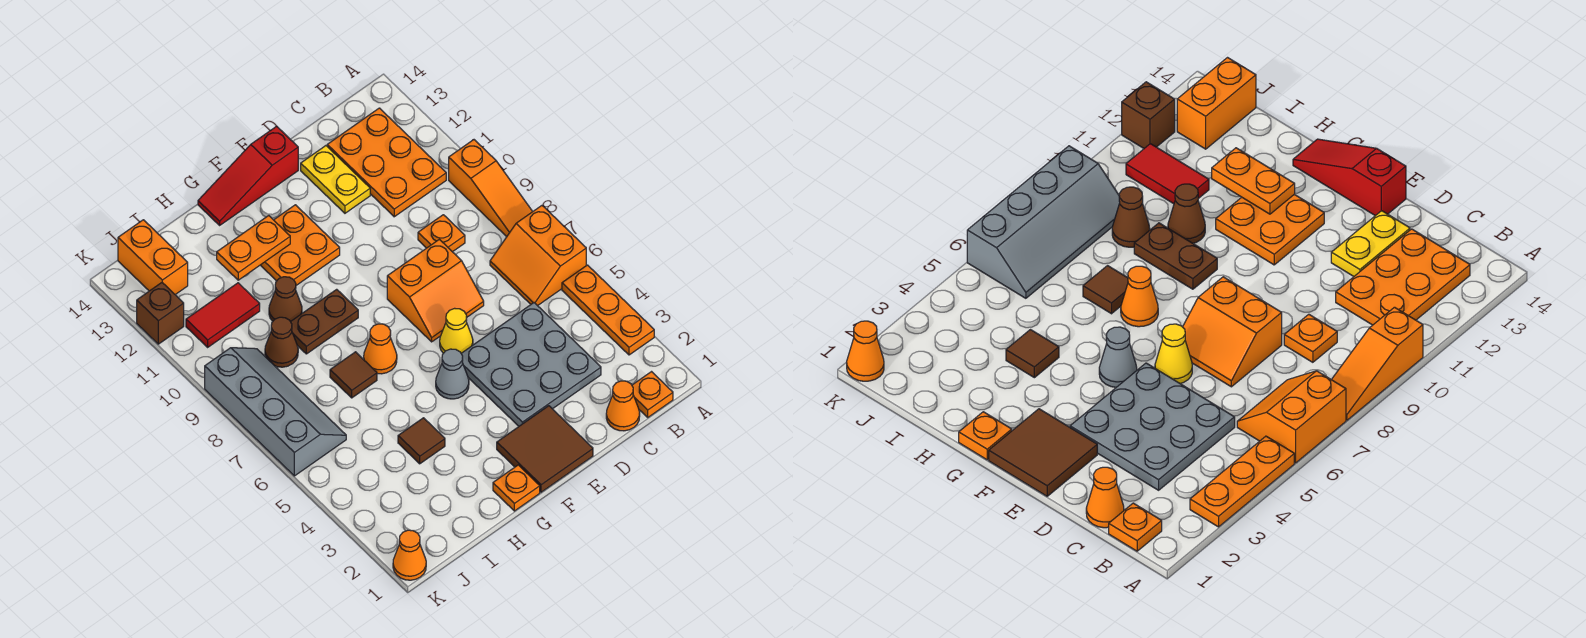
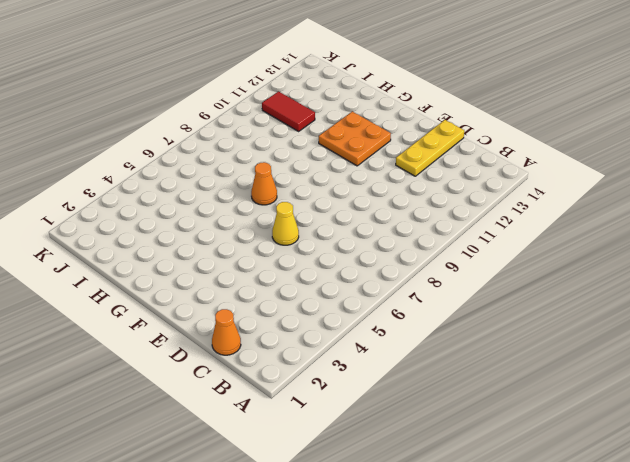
yellow plate D12:D14 level 1 -> yellow plate D12:D13 level 1
none -> orange plate A3:A5 level 1
none -> orange slope A6:B7 level 1 top A
none -> orange slope A8:A10 level 1 top 10

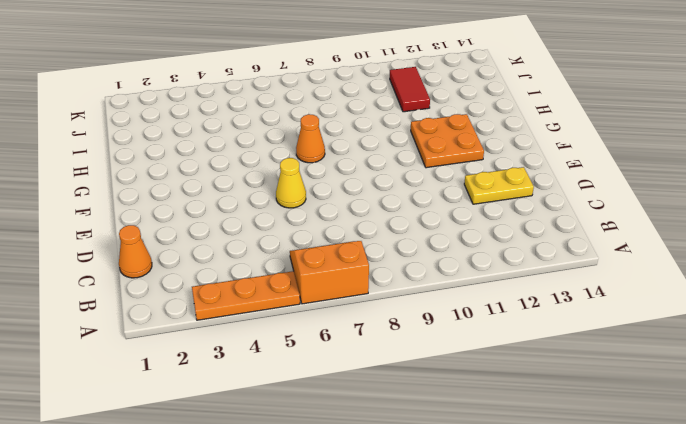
none -> orange slope A8:A10 level 1 top 10
none -> orange plate B1 level 1
none -> orange plate B11:C13 level 1

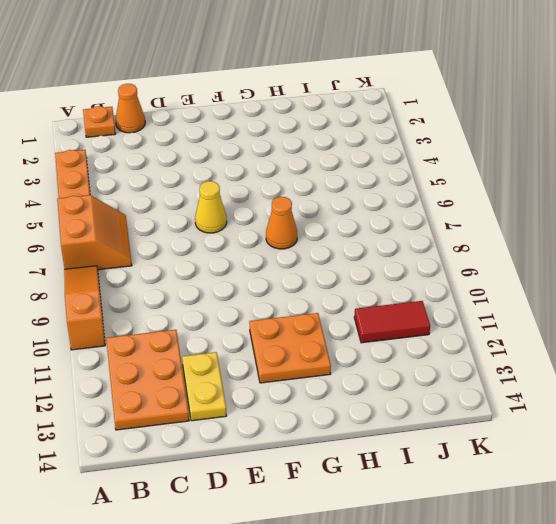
none -> grey plate C3:E5 level 1
none -> orange plate C9 level 1
none -> orange slope D7:E8 level 1 top 8

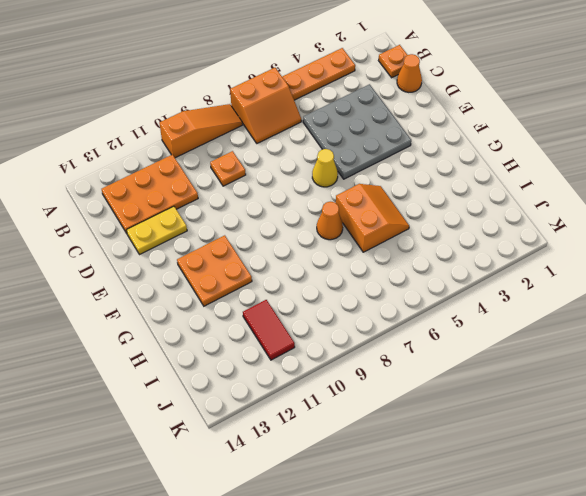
orange slope G5:H6 level 1 top 6 -> orange slope D7:E8 level 1 top 8
none -> brown tile E1:F2 level 1
none -> red slope E14:G14 level 1 top E
none -> grey cone F5 level 1

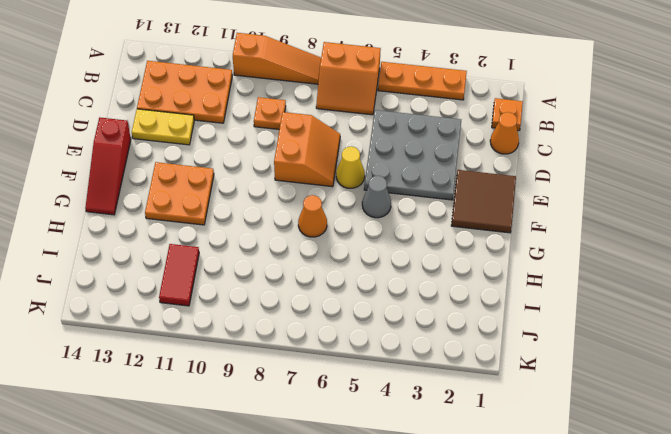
none -> orange plate G1 level 1
none -> brown plate G9:H9 level 1
none -> brown tile H4 level 1

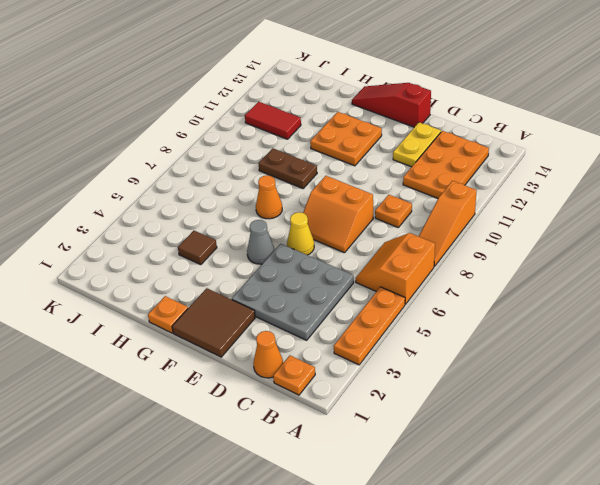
none -> brown tile H7 level 1
none -> brown cone H10 level 1
none -> brown cone I9 level 1

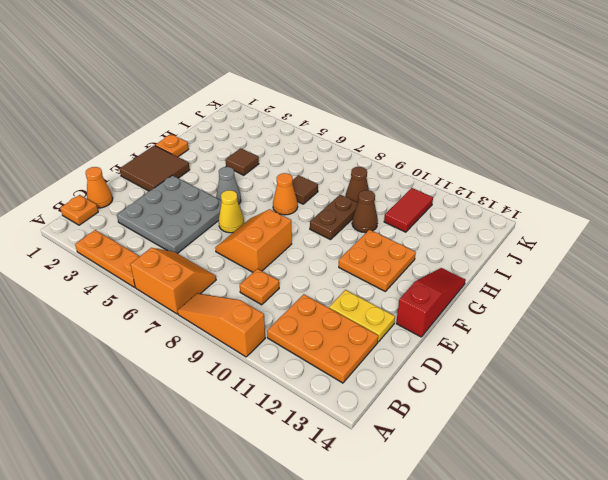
none -> grey slope J6:K9 level 1 top K
none -> orange brick J13:J14 level 1
none -> orange cone K1 level 1

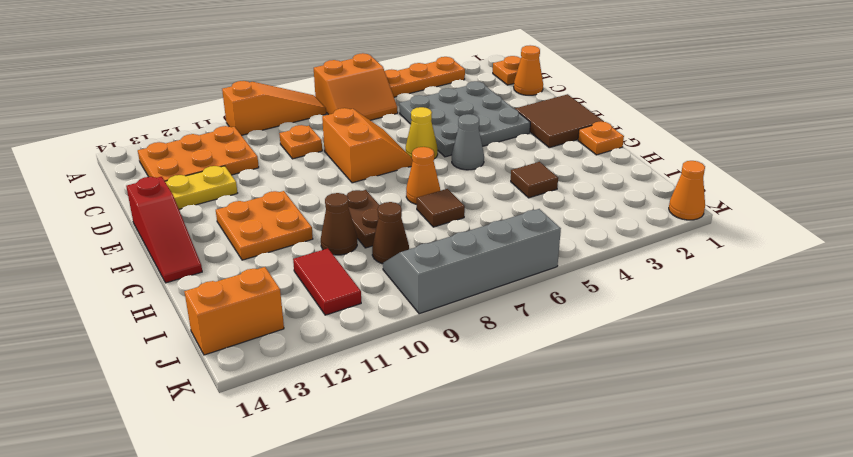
none -> brown brick K12 level 1
none -> orange plate G12:H12 level 2

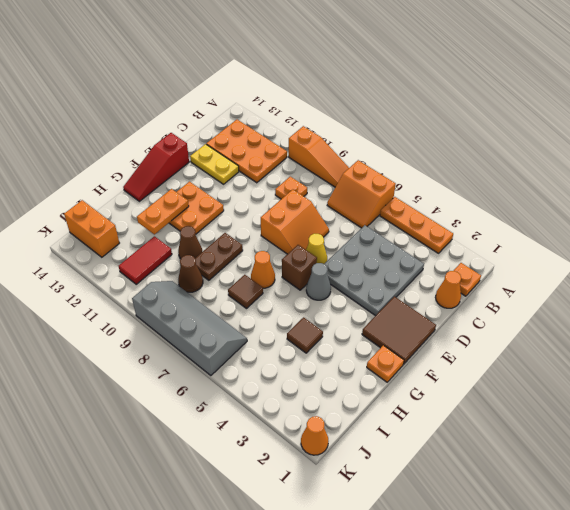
brown brick F6 level 1 -> brown brick K12 level 1

